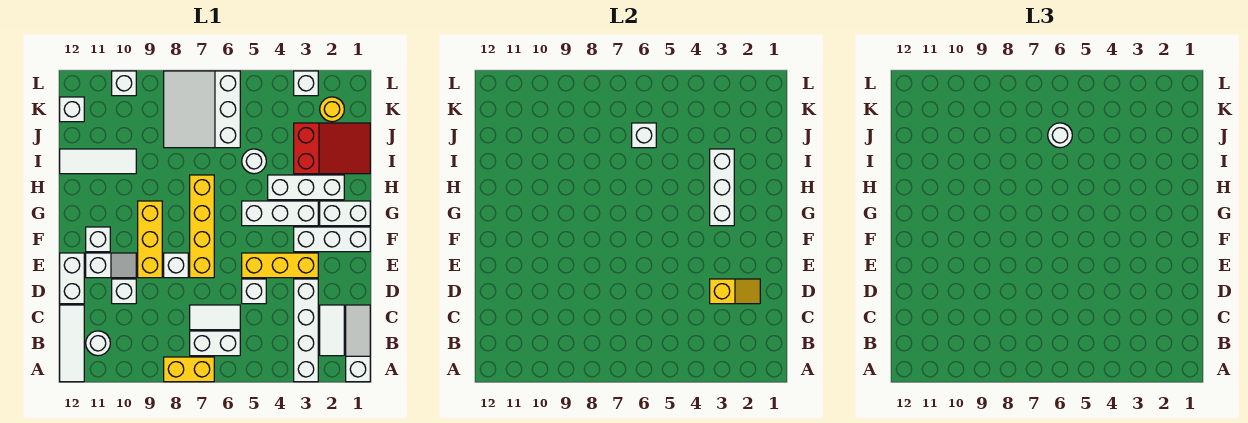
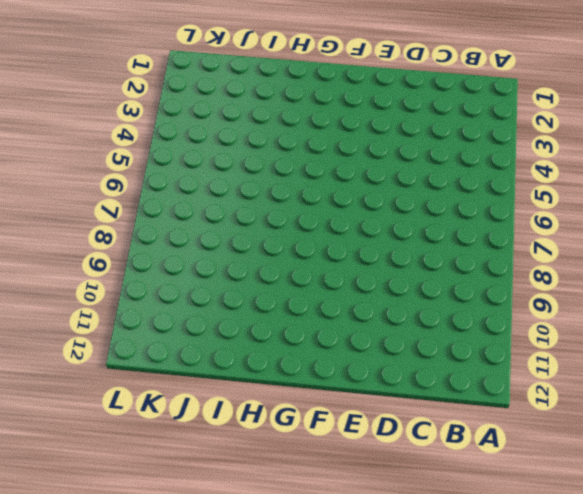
none -> white slope A1:C1 level 1 top A
none -> white brick A3:D3 level 1
none -> yellow brick A7:A8 level 1
none -> white tile A12:C12 level 1

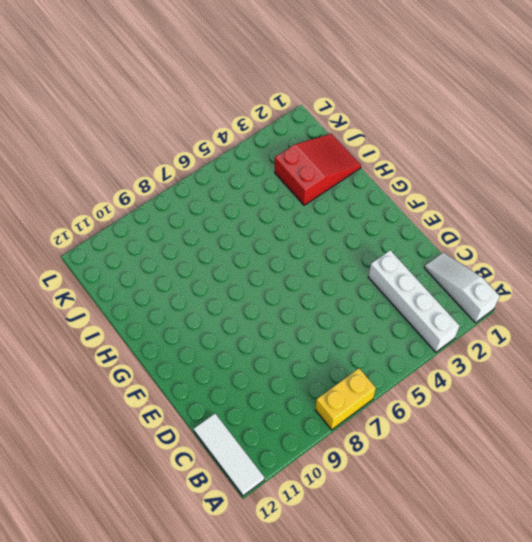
none -> white tile B2:C2 level 1
none -> white brick B6:B7 level 1
none -> white round brick B11 level 1
none -> white tile C6:C7 level 1

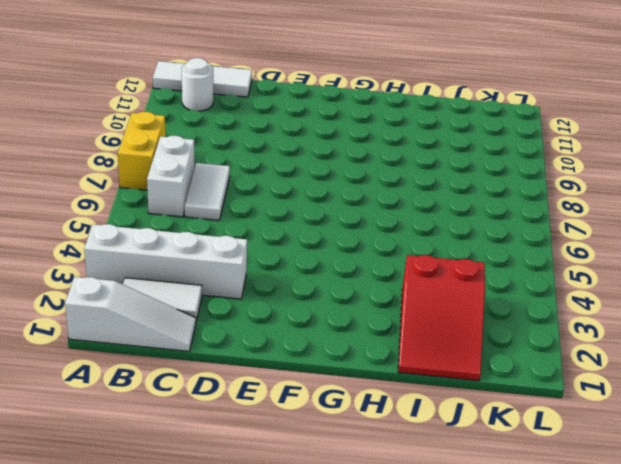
none -> white brick D5 level 1
none -> white brick D10 level 1
none -> white brick D12:E12 level 1
none -> yellow brick E3:E5 level 1

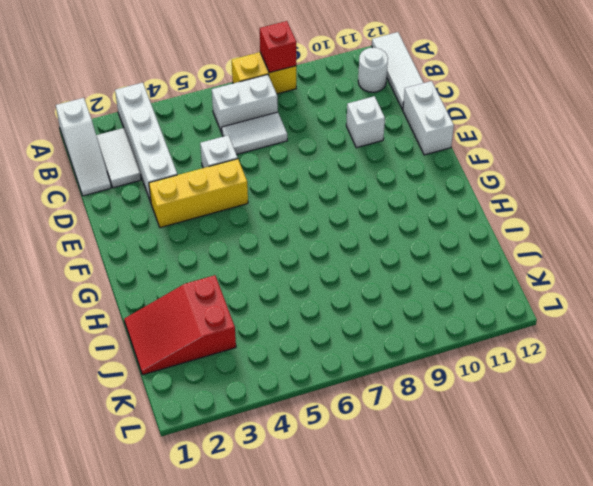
red brick A8 level 2 -> none
none -> yellow brick E7:H7 level 1
none -> white brick E8 level 1
none -> yellow brick E9:G9 level 1
none -> white slope E10:E11 level 1 top 11

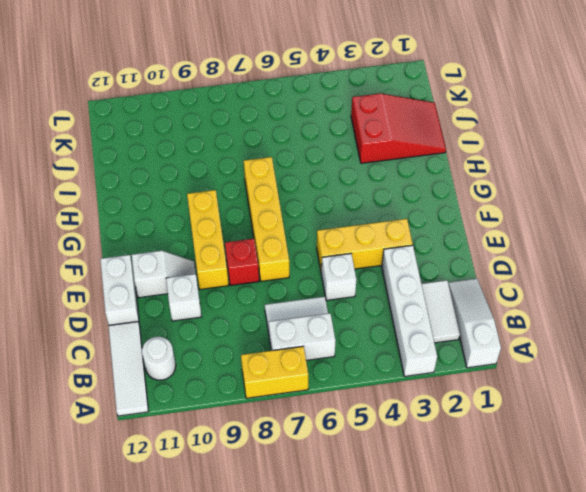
red brick E8 level 1 -> white brick E8 level 1
none -> white brick F1:F3 level 1
none -> white brick F11 level 1
none -> white brick G1:G2 level 1
none -> white brick G3:G5 level 1

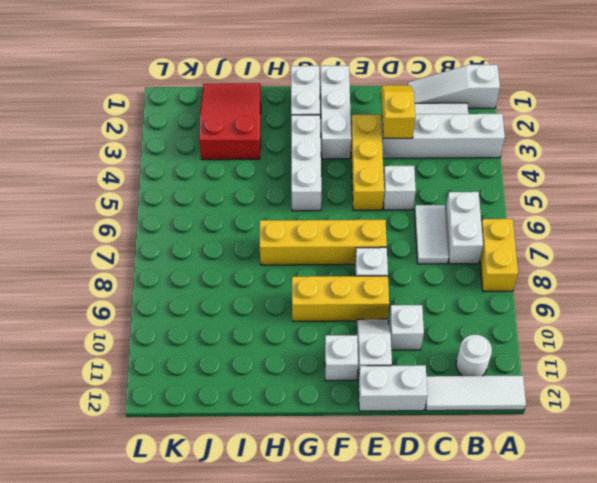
none -> white brick H2:H4 level 1
none -> white round brick I5 level 1
none -> white tile I10:I12 level 1
none -> white slope J6:L8 level 1 top 6

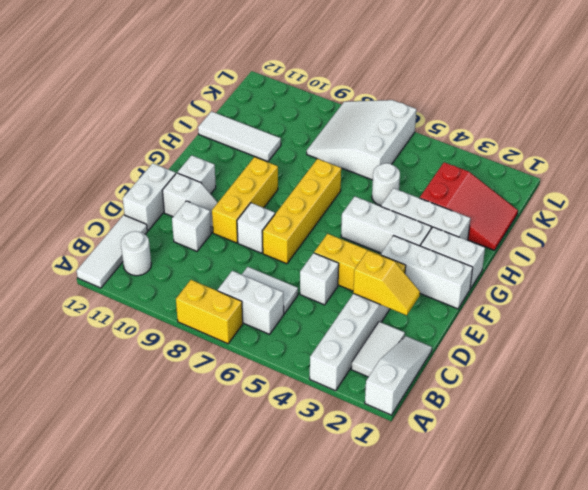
none -> yellow round brick K2 level 1
none -> white brick K12 level 1
none -> white brick L3 level 1
none -> white brick L10 level 1

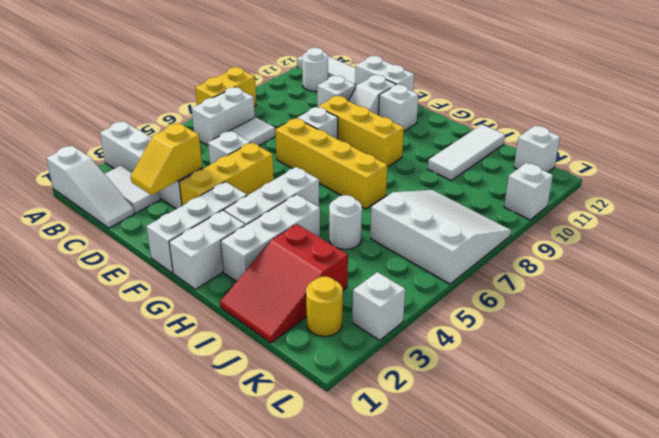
none -> white brick G3:I3 level 2
none -> white brick J6 level 2
none -> white round brick J6 level 3

